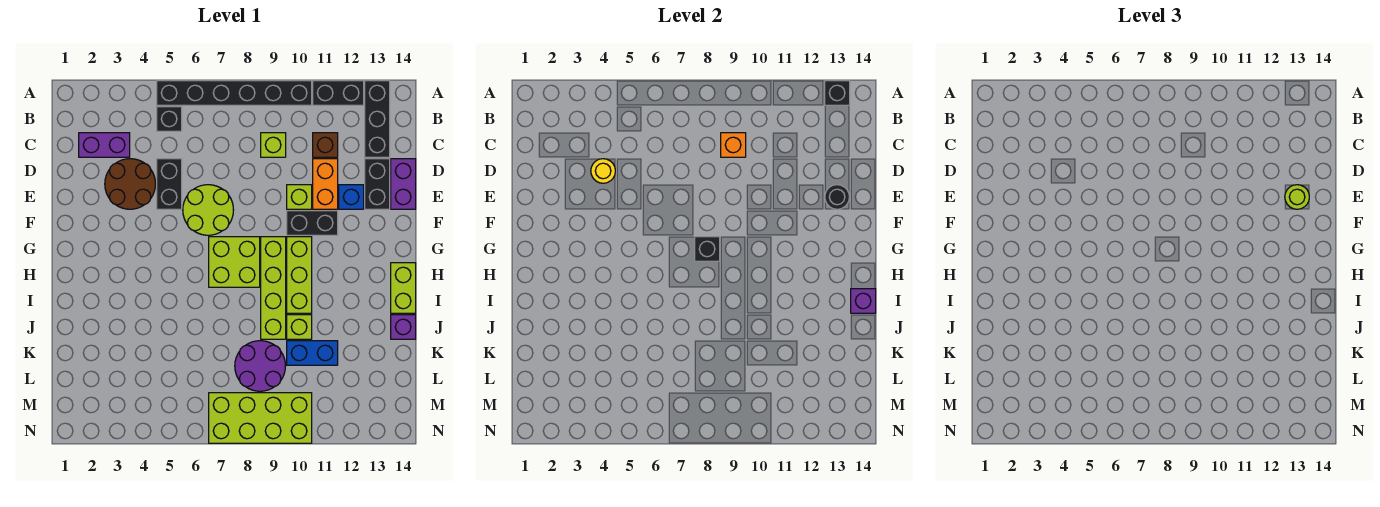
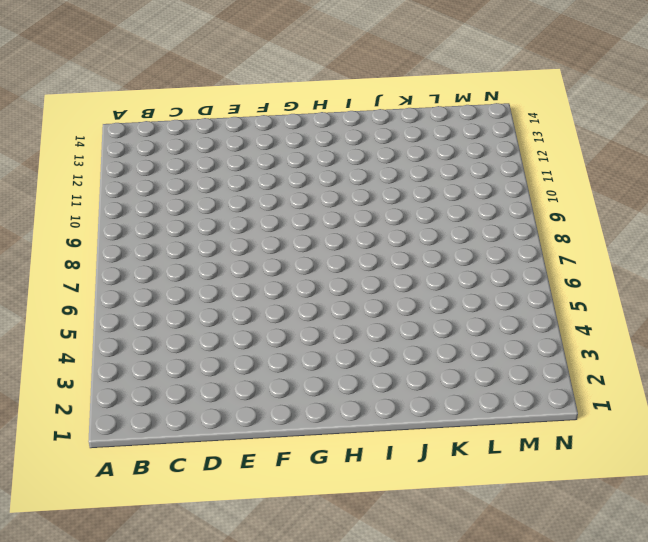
none -> black brick A5:A10 level 1
none -> black brick A11:A12 level 1
none -> black brick A13:C13 level 1
none -> black brick B5 level 1

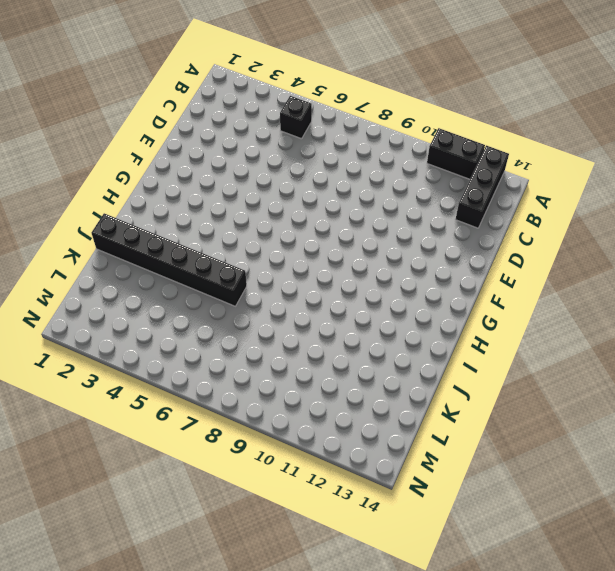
black brick J1:J6 level 1 -> black brick A5:A10 level 1
none -> purple brick C2:C3 level 1
none -> lime brick C9 level 1
none -> brown brick C11 level 1
none -> brown round brick D3:E4 level 1

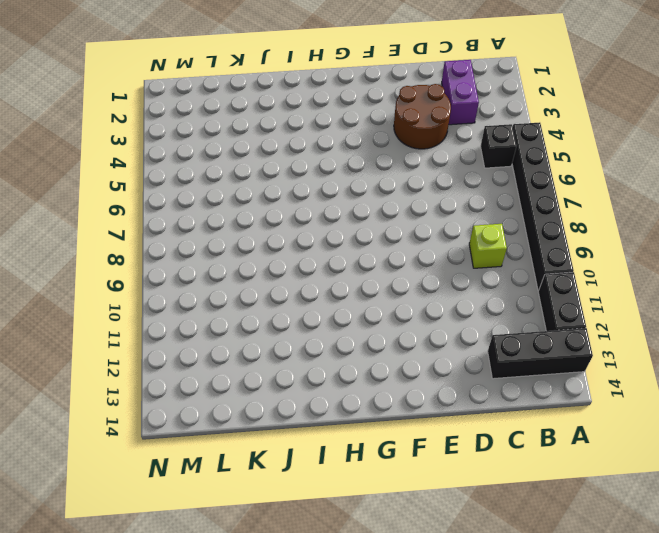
none -> brown brick C11 level 1
none -> black brick D5:E5 level 1
none -> orange brick D11:E11 level 1
none -> black brick D13:E13 level 1

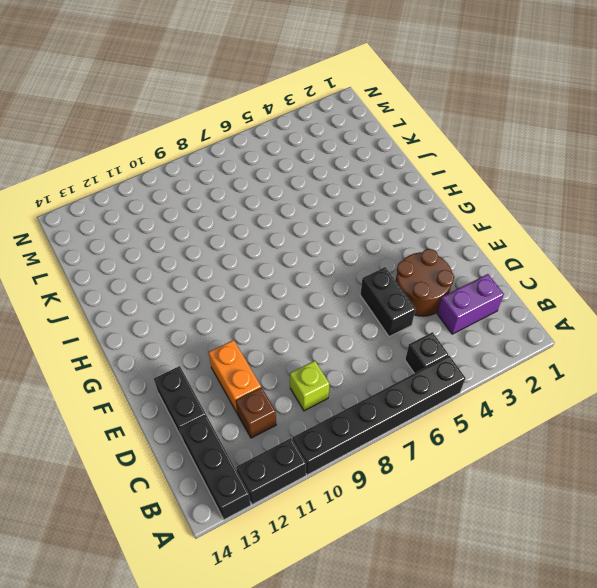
none -> purple brick D14:E14 level 1
none -> lime round brick E6:F7 level 1
none -> lime brick E10 level 1
none -> blue brick E12 level 1

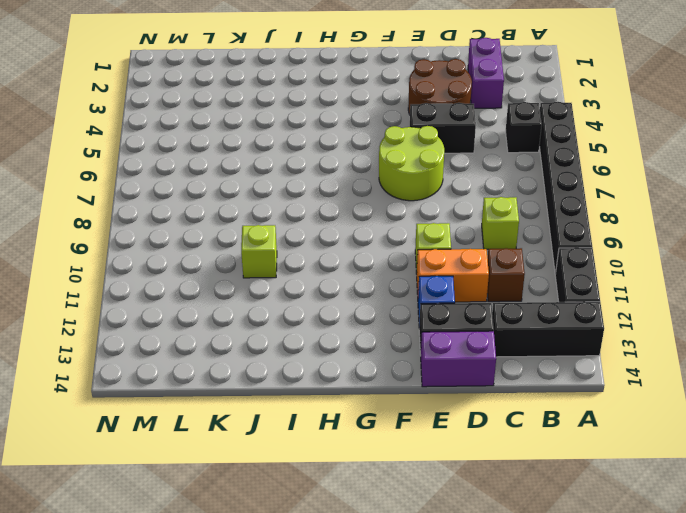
none -> black brick F10:F11 level 1
none -> lime brick G7:H8 level 1
none -> lime brick G9:J9 level 1
none -> lime brick G10:I10 level 1

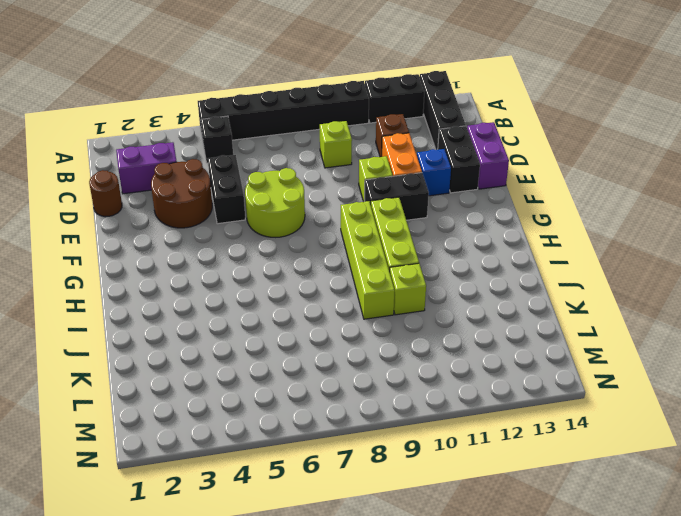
brown round brick D1 level 1 -> none
none -> lime brick G7:H8 level 1
none -> lime brick H14:I14 level 1
none -> purple brick J14 level 1
none -> purple round brick K8:L9 level 1

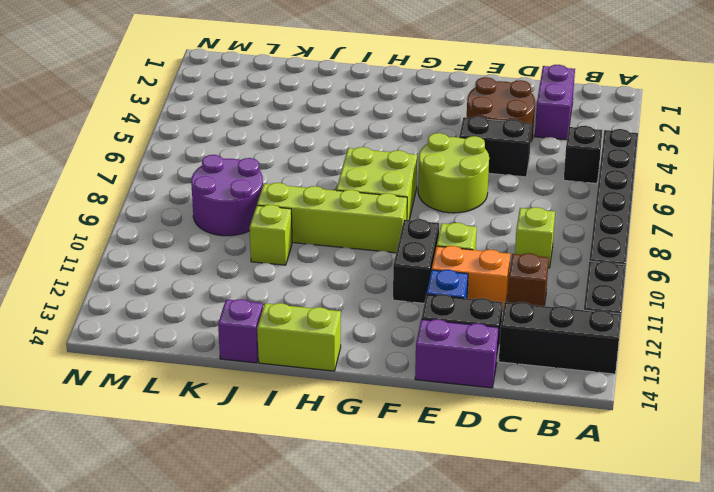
none -> lime brick G10:I10 level 1
none -> blue brick K10:K11 level 1
none -> lime brick M7:N10 level 1
none -> black brick A13 level 2

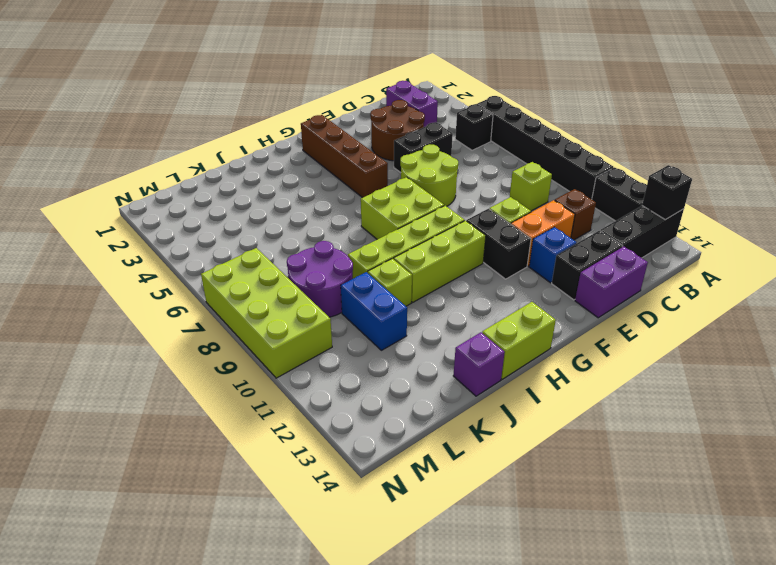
brown brick G2:G5 level 1 -> none
none -> orange brick C9 level 2
none -> yellow round brick D4 level 2
none -> black round brick E13 level 2
none -> black brick G8 level 2

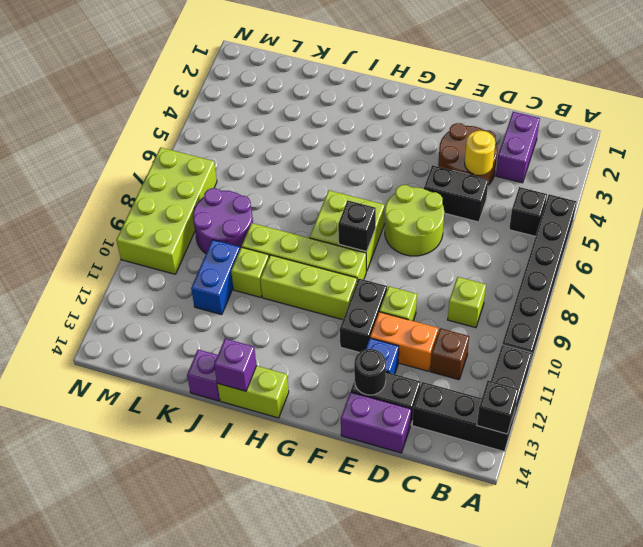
none -> orange brick C9 level 2
none -> lime round brick E13 level 3

